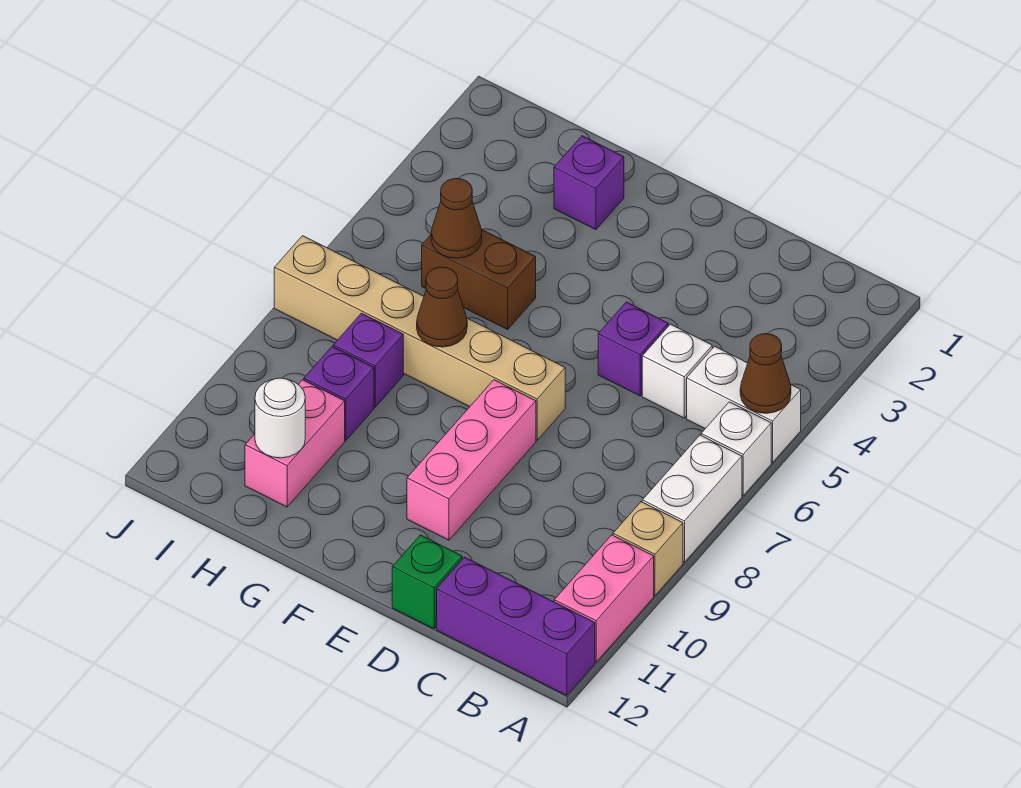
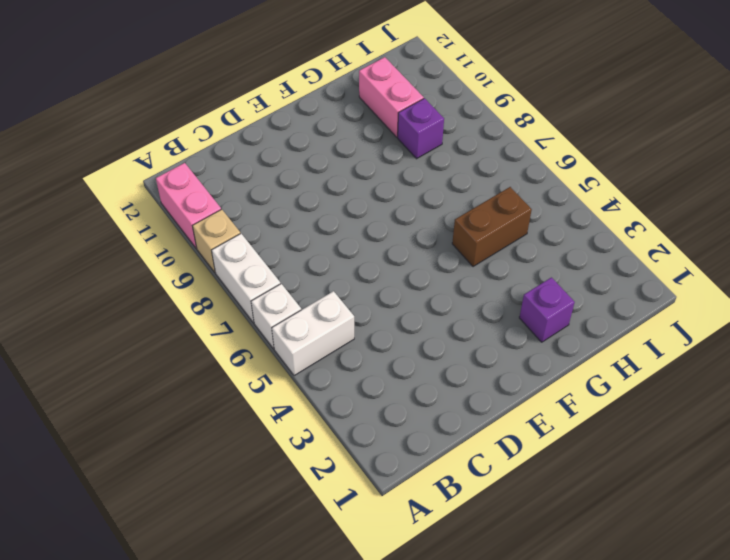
none -> purple brick A12:C12 level 1
none -> white brick C5 level 1
none -> purple brick D5 level 1

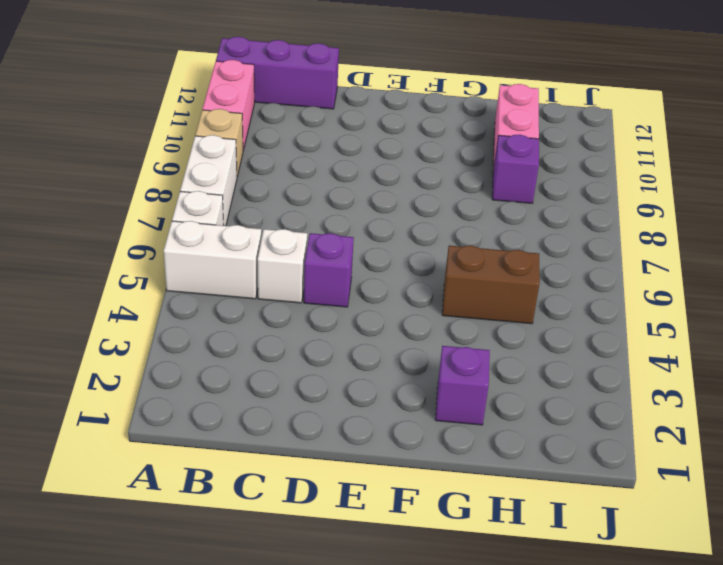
none -> green brick D12 level 1
none -> tan brick E7:J7 level 1
none -> pink brick E8:E10 level 1

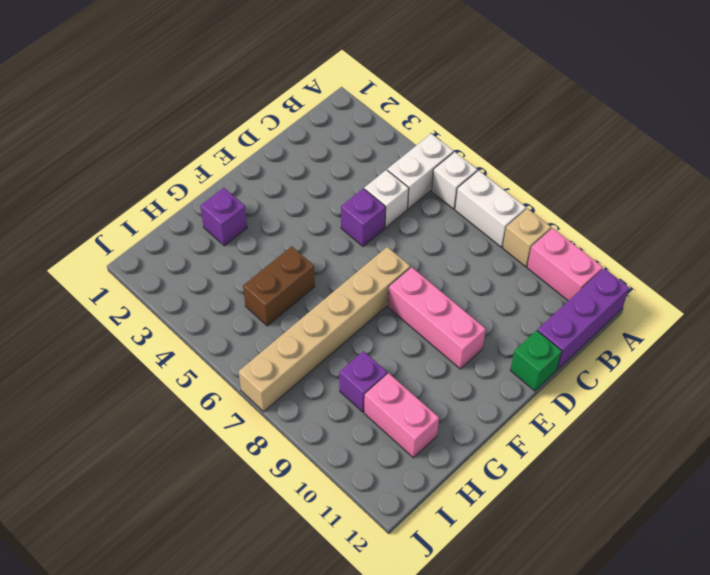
none -> purple brick H8 level 1
none -> brown cone A5 level 2
none -> brown cone G7 level 2

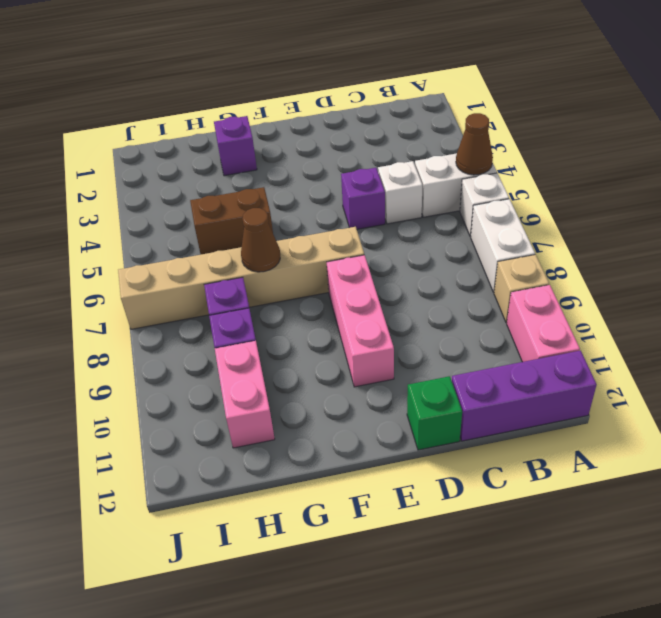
none -> brown cone H5 level 2
none -> white round brick H11 level 2

